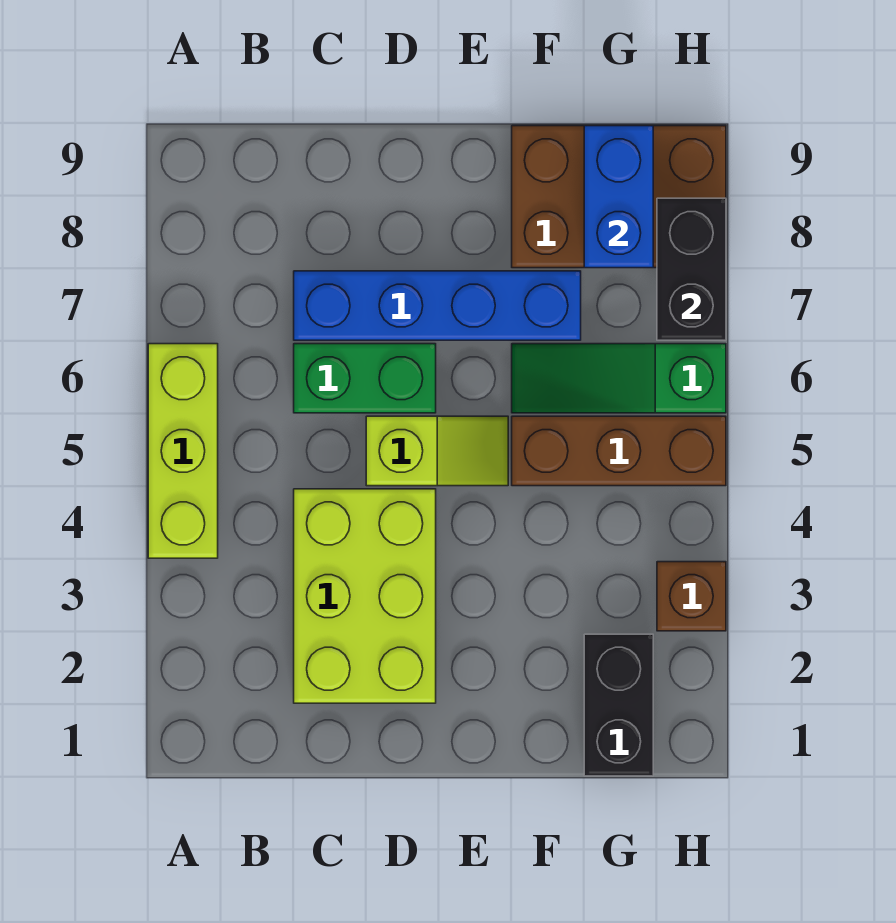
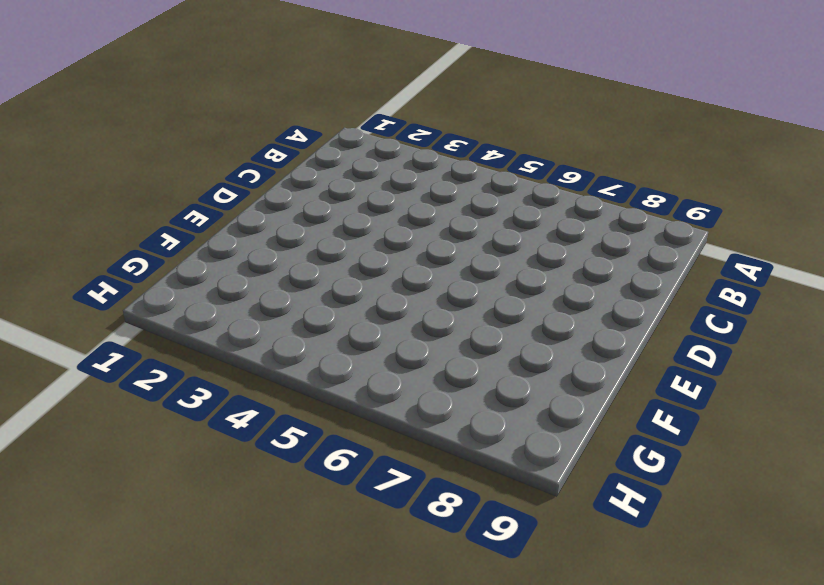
none -> lime brick A4:A6 level 1
none -> lime brick C2:D4 level 1
none -> green brick C6:D6 level 1

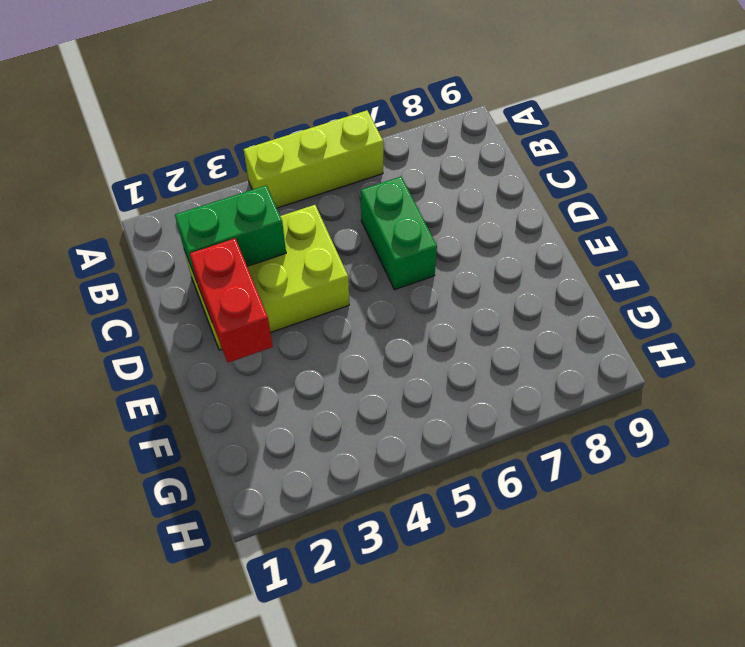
green brick C2:C3 level 2 -> none
red brick D2:E2 level 2 -> none
none -> blue brick C7:F7 level 1
none -> lime slope D5:E5 level 1 top D
none -> brown brick F5:H5 level 1

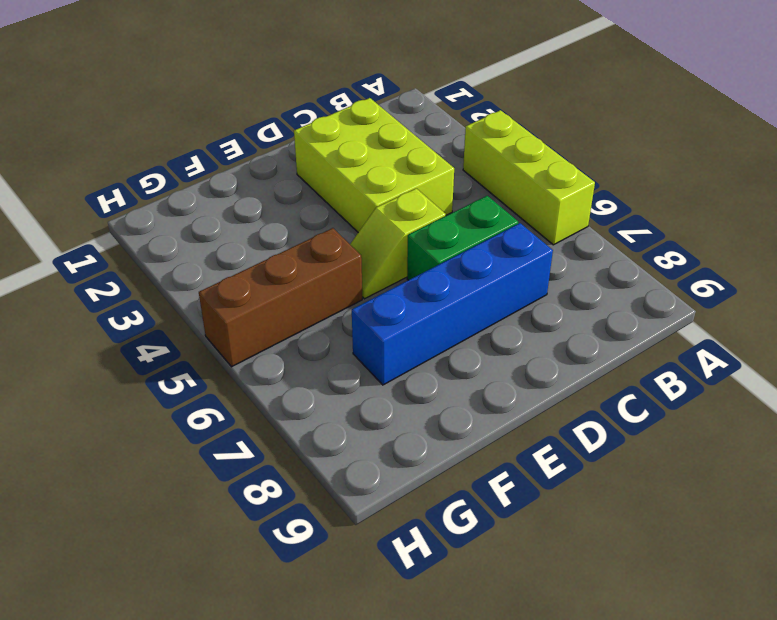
none -> green slope F6:H6 level 1 top H
none -> brown brick F8:H9 level 1
none -> black brick G1:G2 level 1

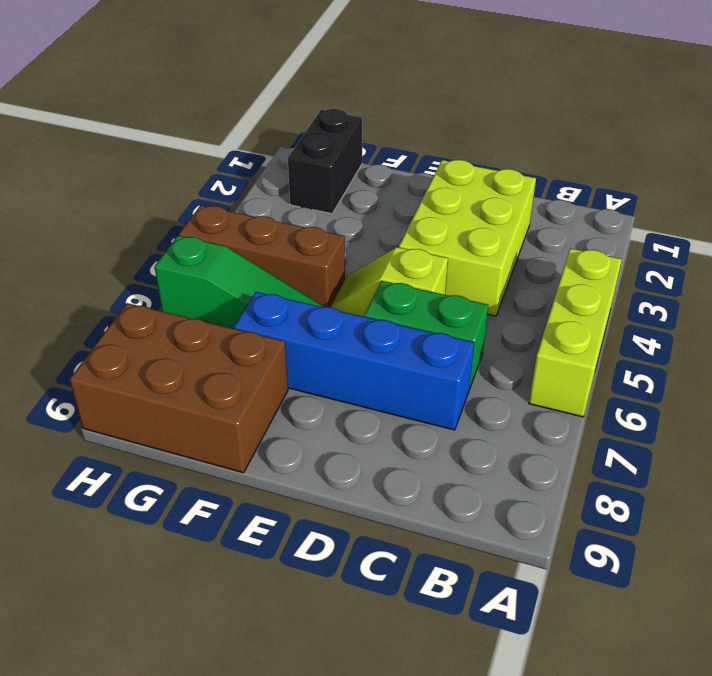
none -> brown brick H3 level 1
none -> blue brick G8:G9 level 2
none -> black brick H7:H8 level 2

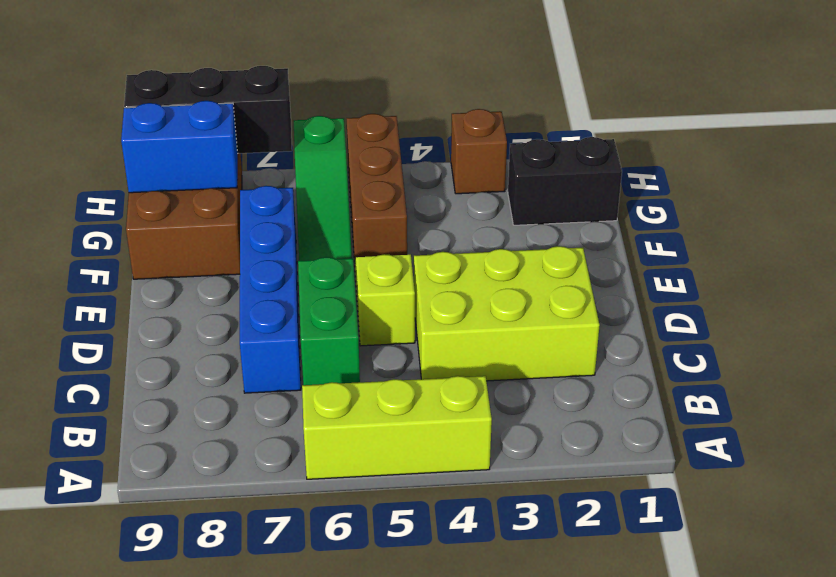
black brick H7:H9 level 2 -> black brick H7:H8 level 2

